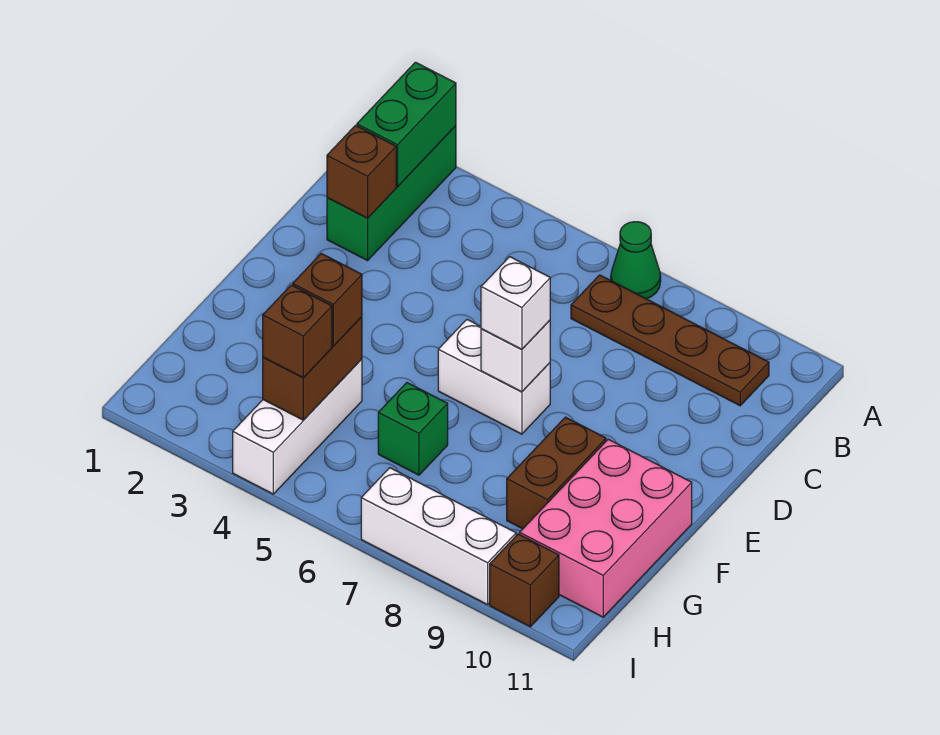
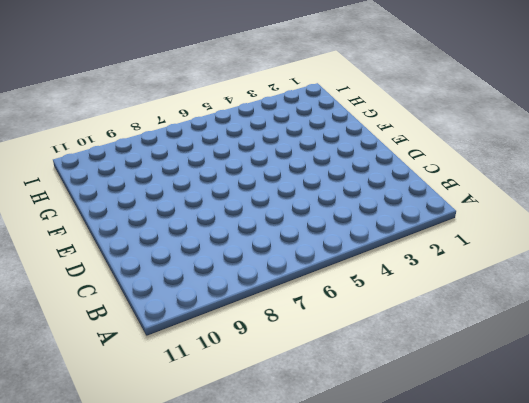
none -> green brick A2:C2 level 1
none -> green cone A7 level 1
none -> brown plate B7:B10 level 1

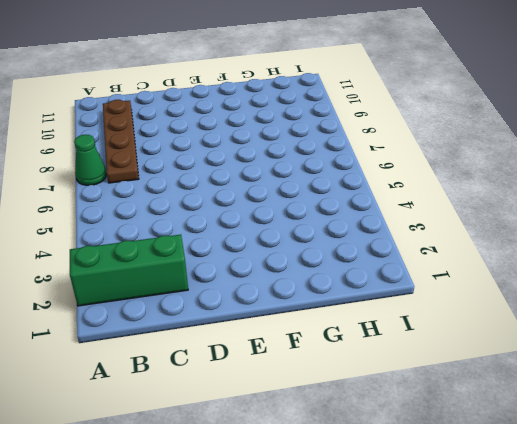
none -> white brick E6:E7 level 1
none -> brown brick F9:G9 level 1
none -> pink brick F10:H11 level 1

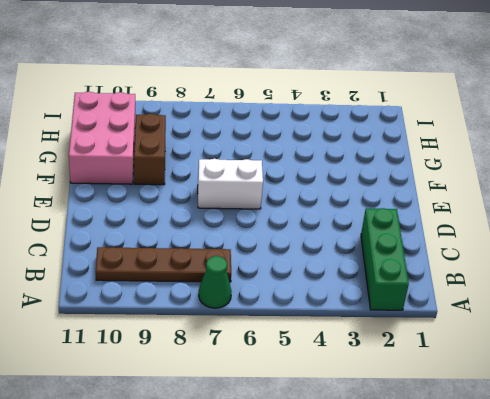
none -> white brick G4:I4 level 1
none -> green brick G6 level 1
none -> white brick I7:I9 level 1

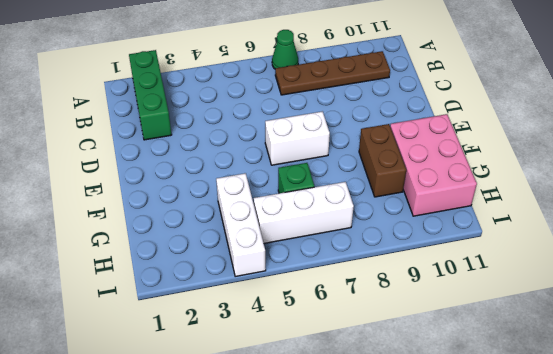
white brick H5:H7 level 1 -> white brick I7:I9 level 1
none -> brown brick I10 level 1
none -> green brick A2:B2 level 2
none -> brown brick C2 level 2

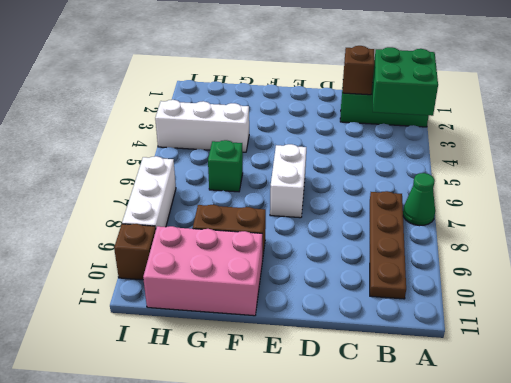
green brick A2:B3 level 2 -> green brick A2:B2 level 2
none -> white brick E7 level 2
none -> brown brick G4:H4 level 2
none -> white brick E7 level 3

